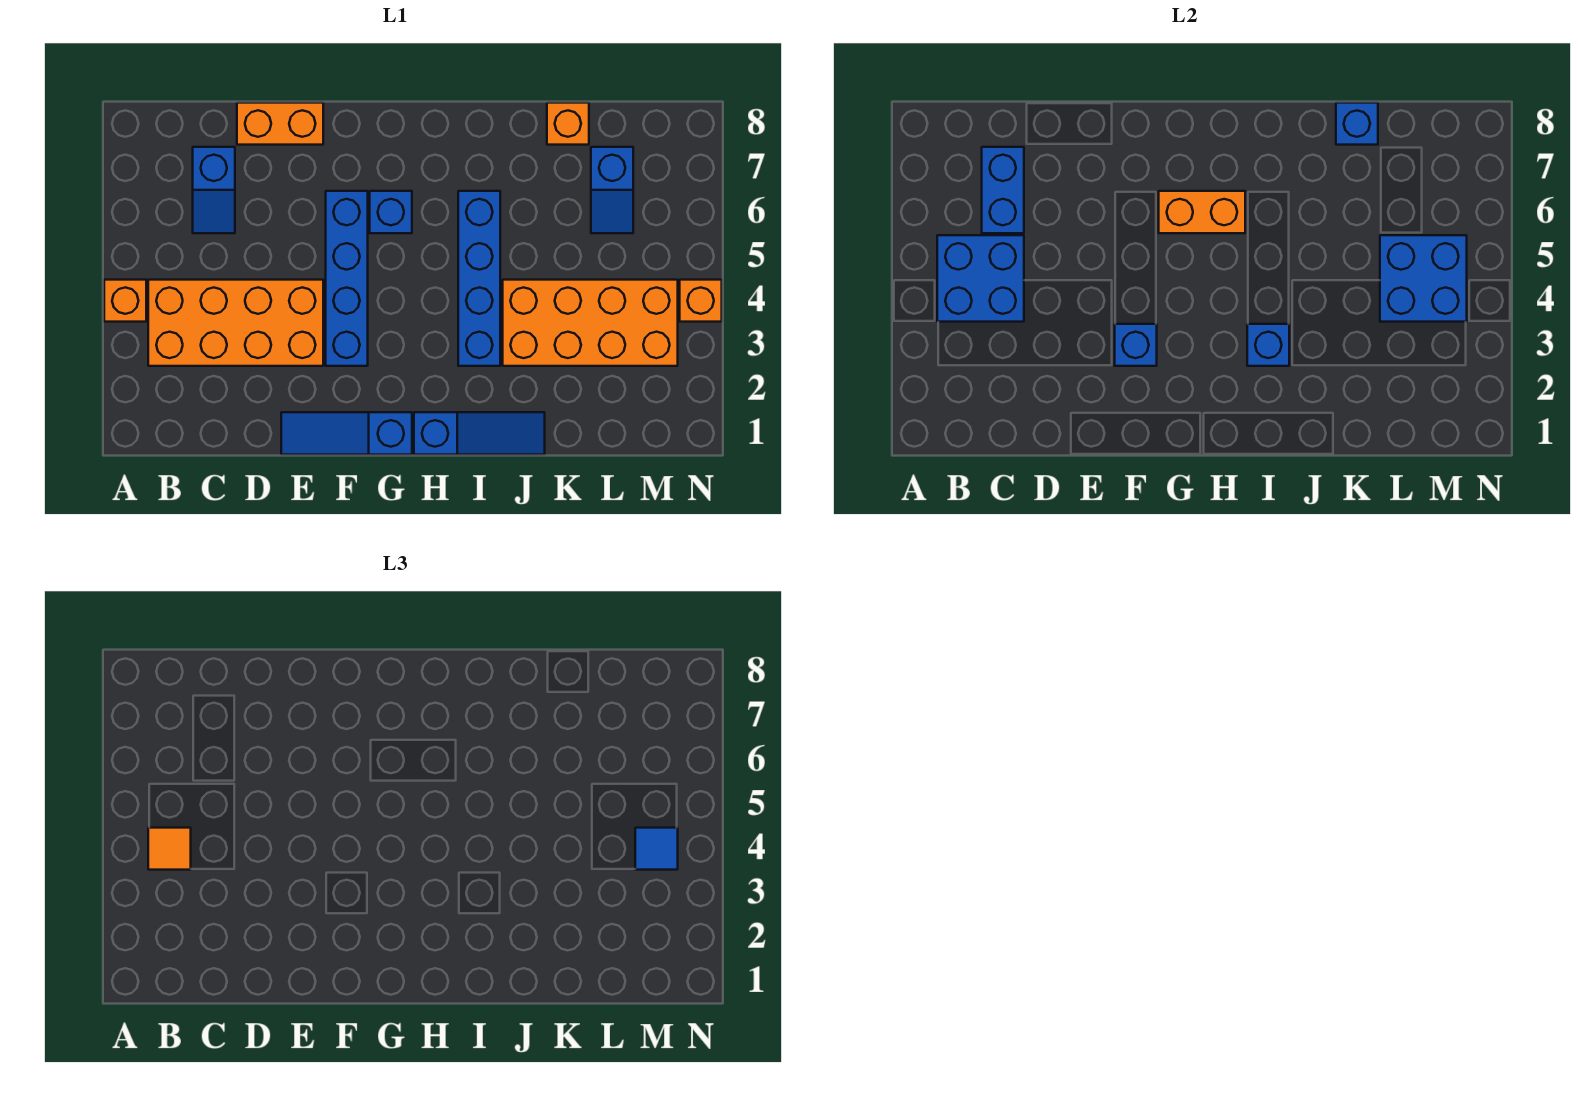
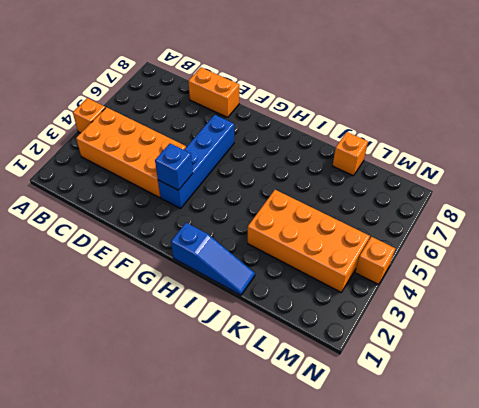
none -> blue slope C6:C7 level 1 top 7
none -> blue slope E1:G1 level 1 top G
none -> blue brick G6 level 1

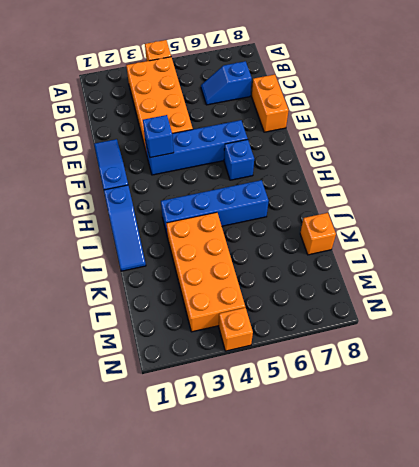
none -> blue slope L6:L7 level 1 top 7
none -> blue brick B4:C5 level 2
none -> blue brick C6:C7 level 2

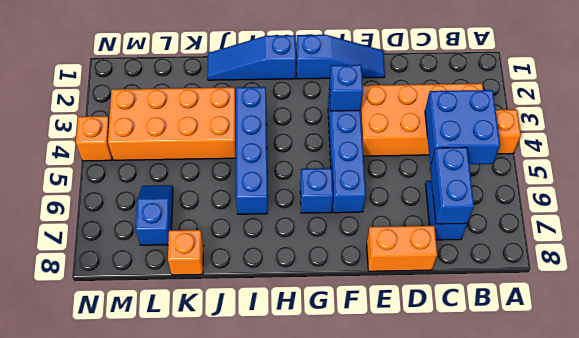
none -> orange brick G6:H6 level 2
none -> blue brick I3 level 2
none -> blue brick K8 level 2

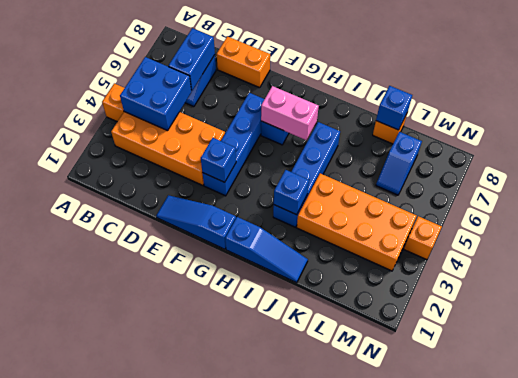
pink brick G6:H6 level 2 -> orange brick G6:H6 level 2
none -> blue brick L4:M5 level 2
none -> orange tile B4 level 3
none -> blue tile M4 level 3

